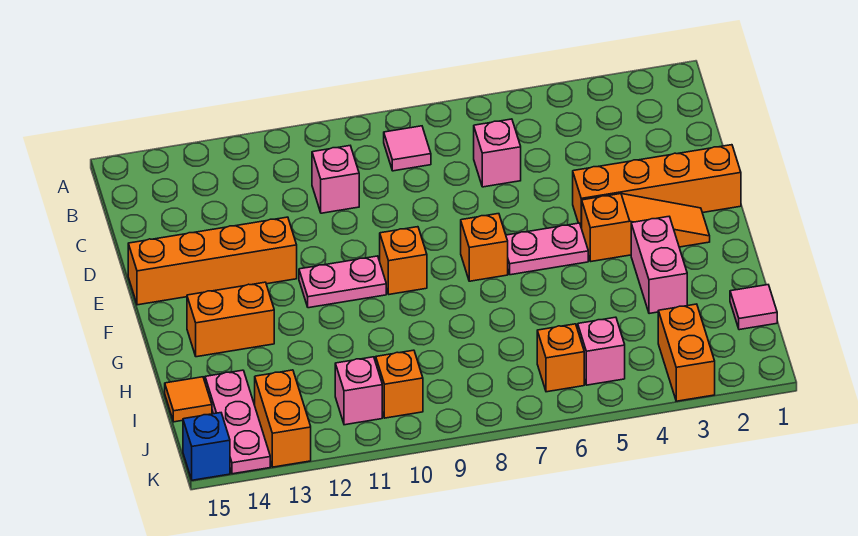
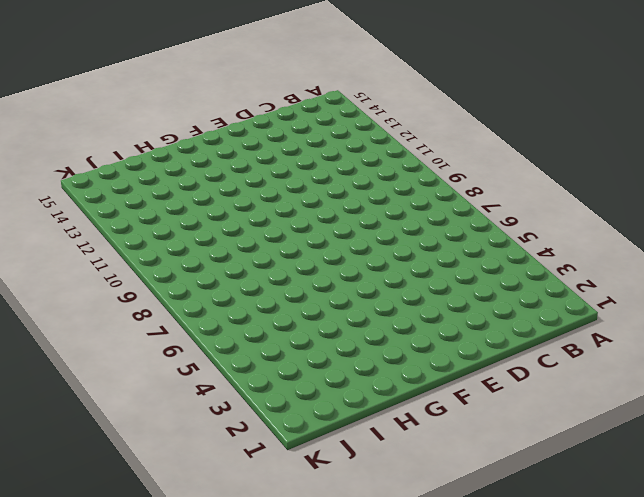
none -> pink tile B8 level 1
none -> pink brick C6 level 1
none -> pink brick C10 level 1

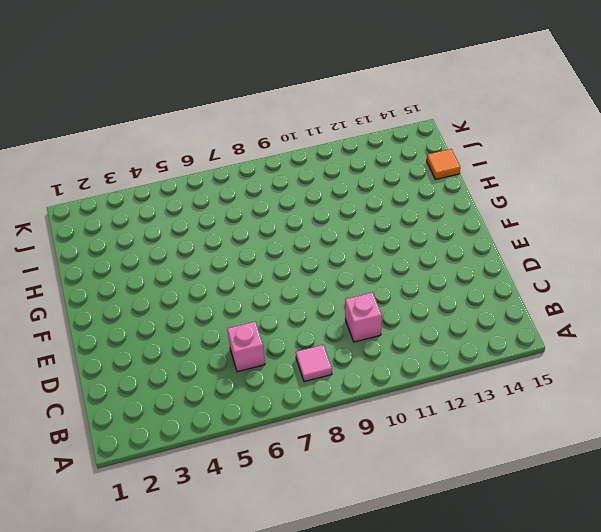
none -> orange brick E1:E4 level 1
none -> orange brick E12:E15 level 1
none -> orange slope F2:F4 level 1 top 4

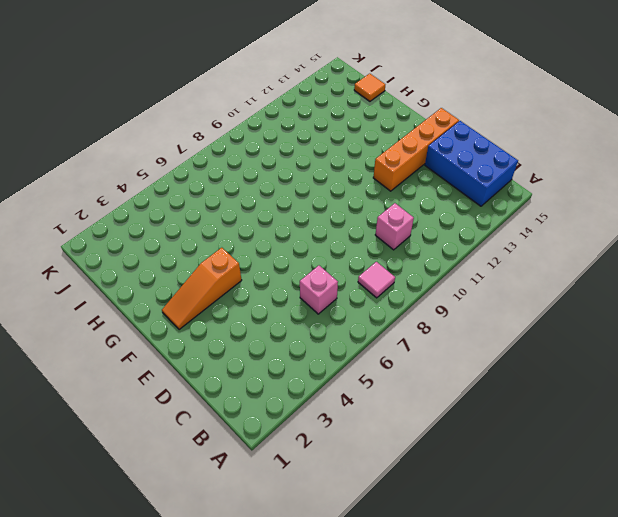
blue brick B14:D15 level 1 -> none
none -> orange brick E1:E4 level 1
none -> pink plate F5:F6 level 1
none -> orange brick F7 level 1

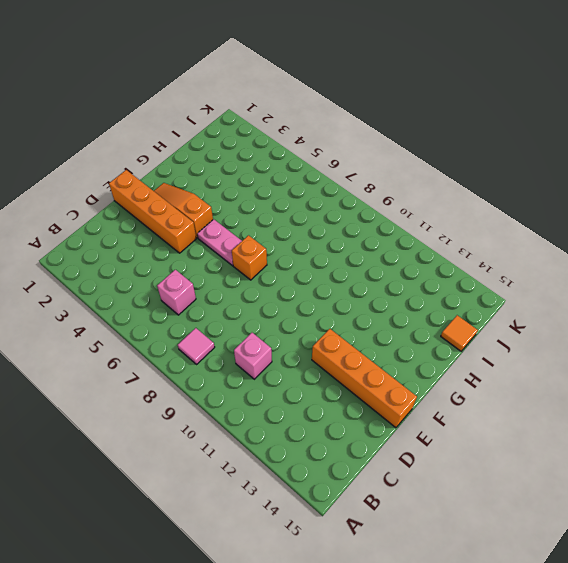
none -> orange brick F9 level 1
none -> pink plate F10:F11 level 1
none -> pink brick G3:H3 level 1

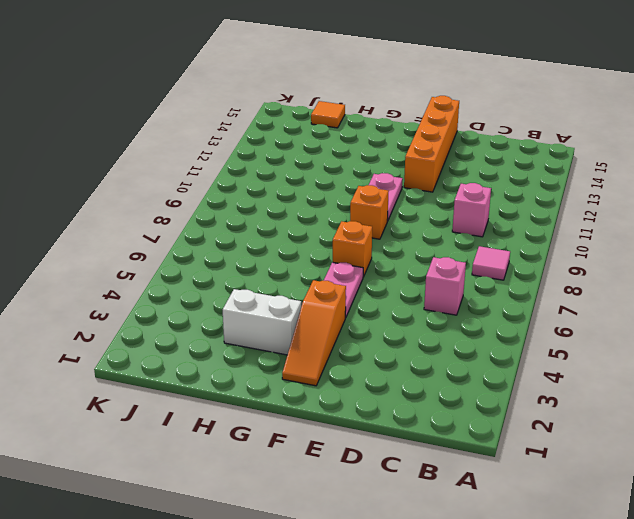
white brick G3:H3 level 1 -> pink brick G3:H3 level 1
none -> orange brick E1:E4 level 1
none -> orange brick G13:G14 level 1
none -> pink tile I1 level 1

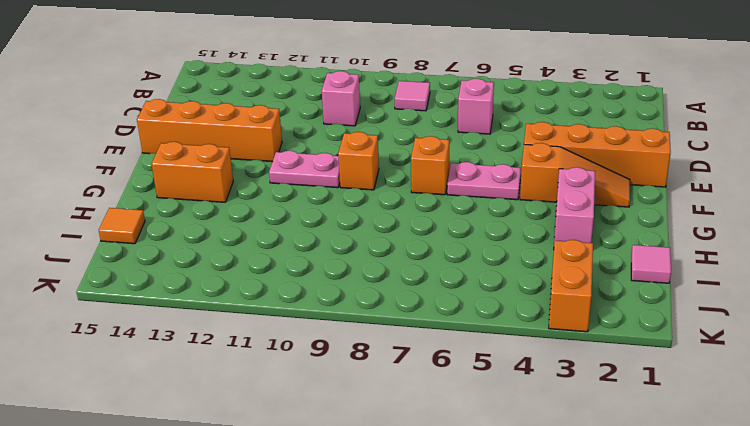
none -> pink plate I14:K14 level 1
none -> pink brick J5 level 1
none -> orange brick J6 level 1

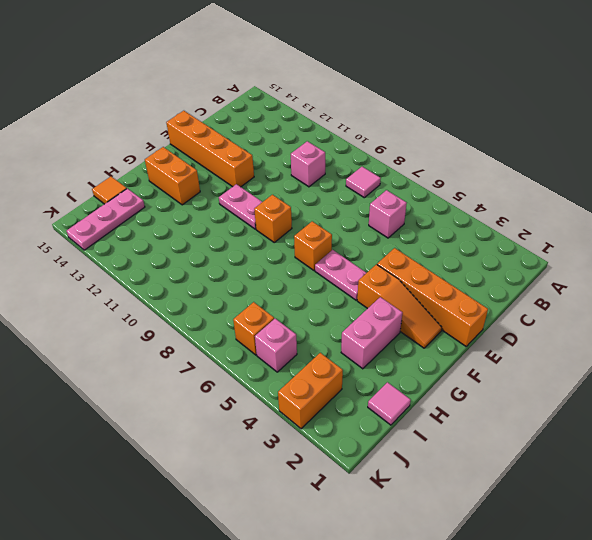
none -> orange brick J10 level 1
none -> pink brick J11 level 1
none -> orange brick J13:K13 level 1

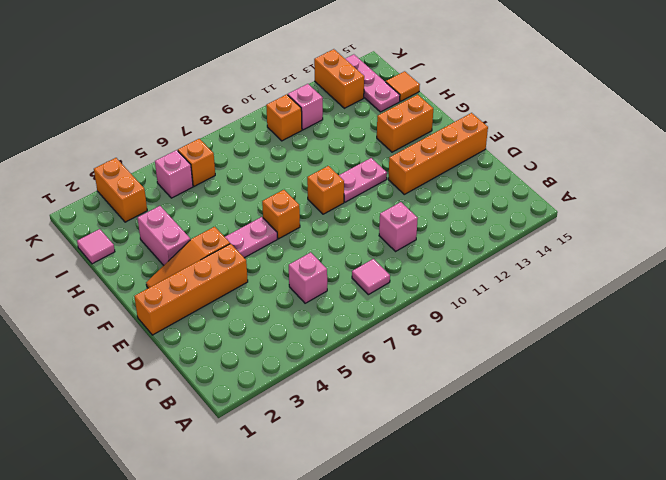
none -> blue brick K15 level 1

